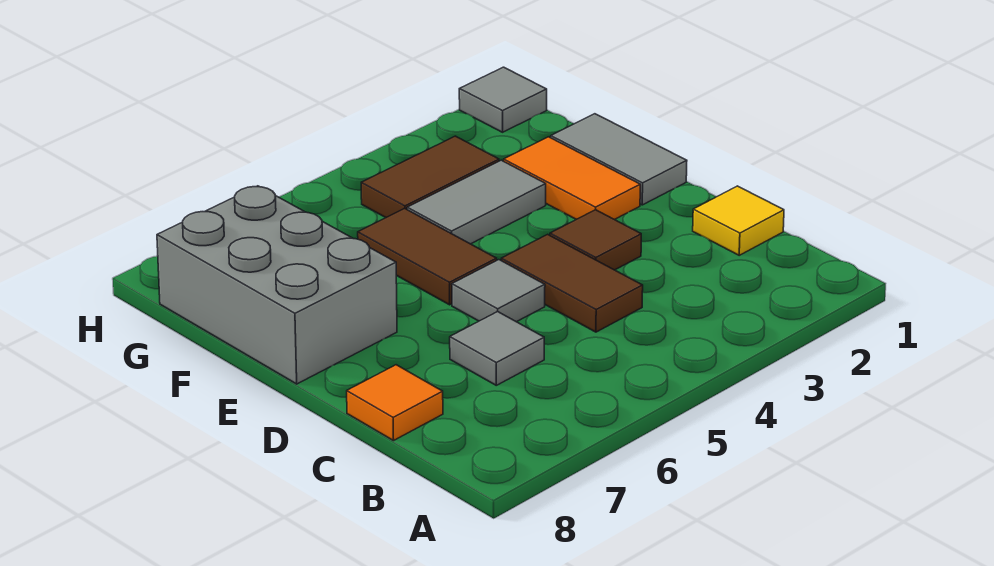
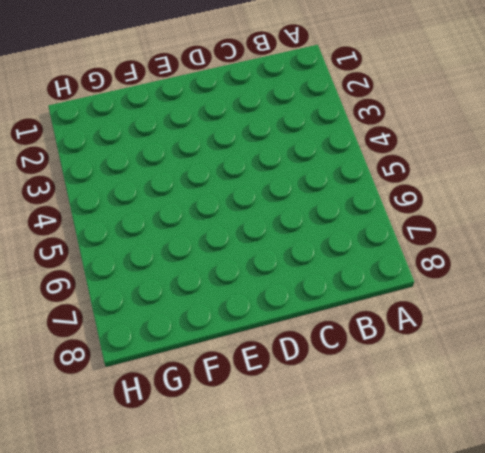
none -> yellow tile C1 level 1
none -> brown tile C4:D4 level 1
none -> grey tile C6 level 1

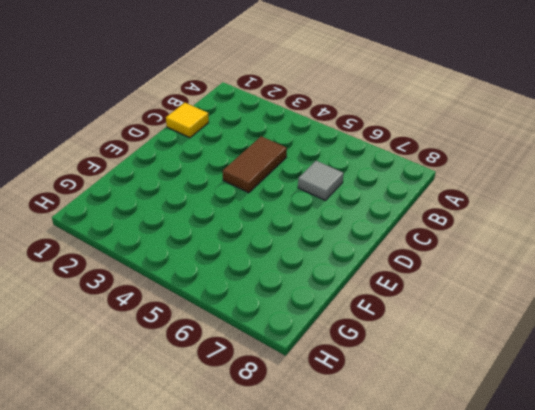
none -> orange tile C8 level 1
none -> brown tile D3 level 1
none -> grey tile D5 level 1

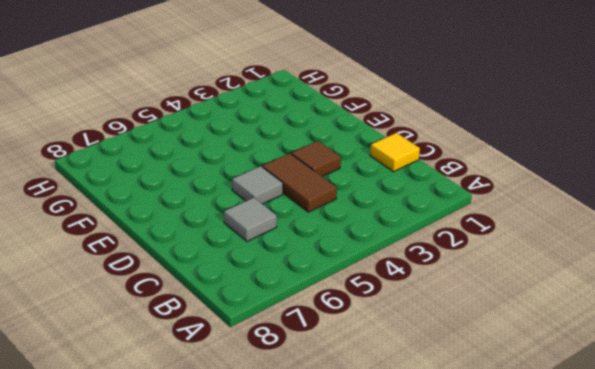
none -> orange tile C8 level 1
none -> grey tile E1:F1 level 1
none -> orange tile E2:F2 level 1

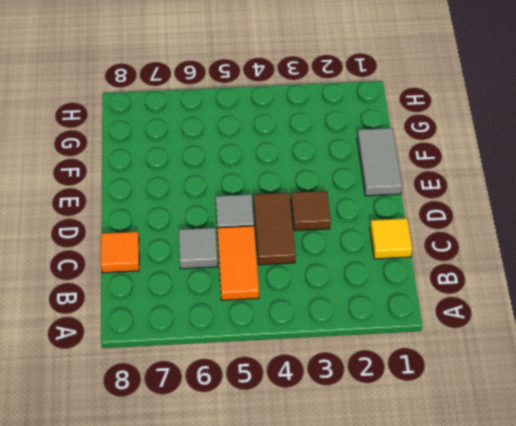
orange tile B5:C5 level 1 -> orange tile E2:F2 level 1
none -> brown tile E5:F5 level 1
none -> grey brick E7:G8 level 1
none -> grey tile F3:F4 level 1

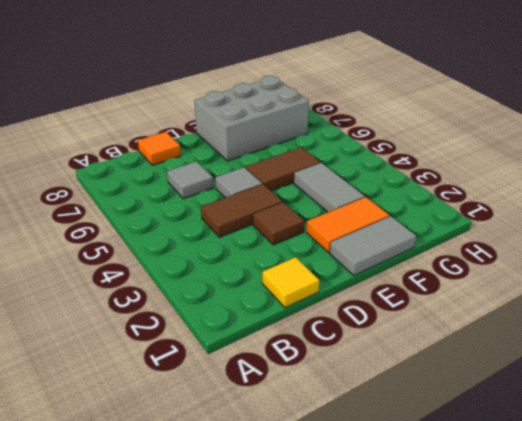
none -> brown tile G3:G4 level 1
none -> grey tile H1 level 1

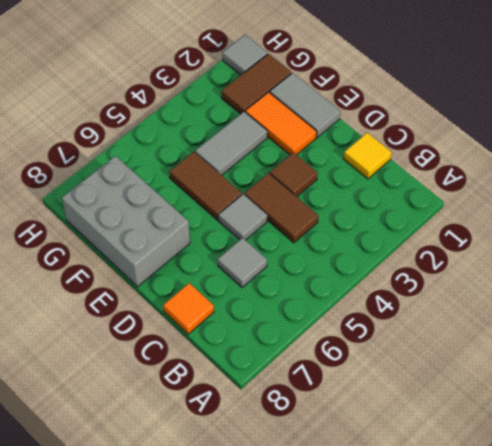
brown tile G1:G2 level 1 -> brown tile G3:G4 level 1

